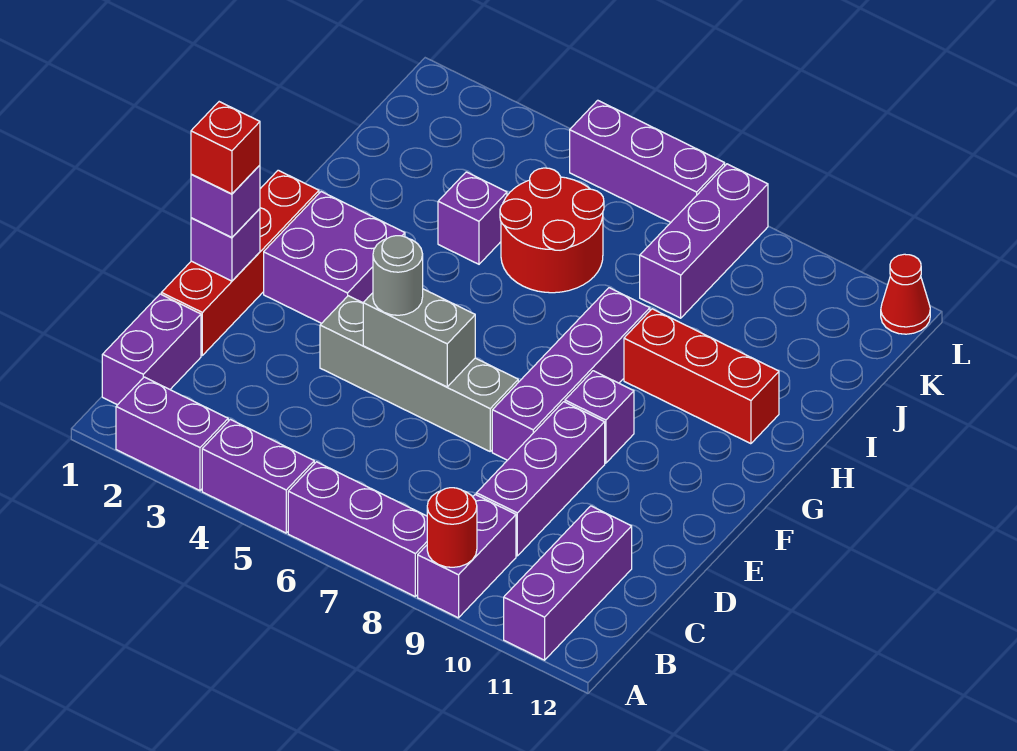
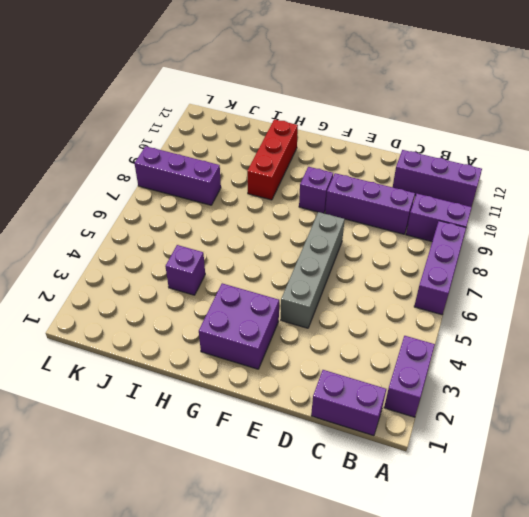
none -> purple brick A4:A5 level 1
none -> red brick D1:G1 level 1
none -> purple brick E8:H8 level 1

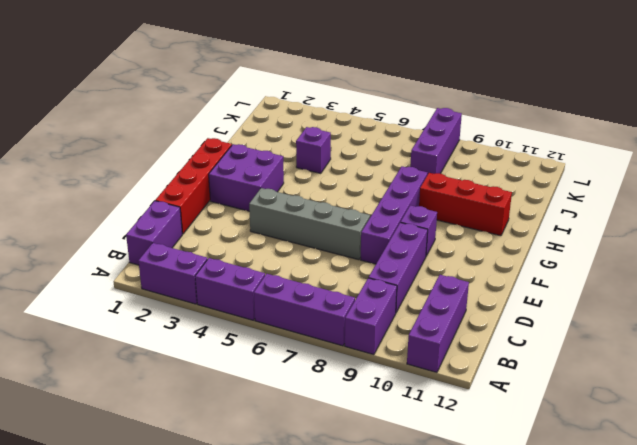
none -> red round brick I5:J6 level 1
none -> purple brick L5:L7 level 1
none -> red cone L12 level 1

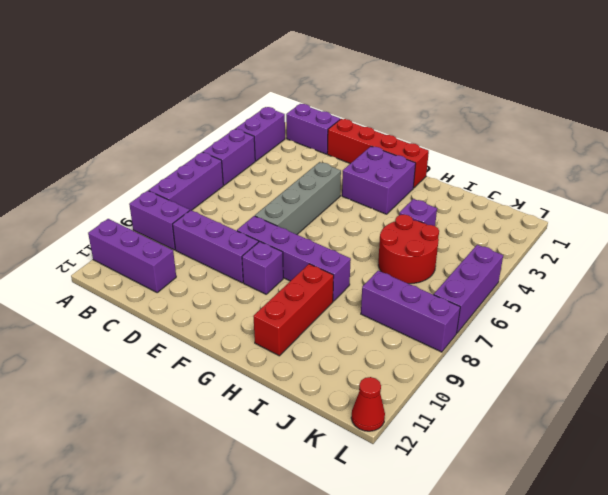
none -> red round brick A9 level 2
none -> purple brick E1 level 2
none -> grey brick E5:E6 level 2

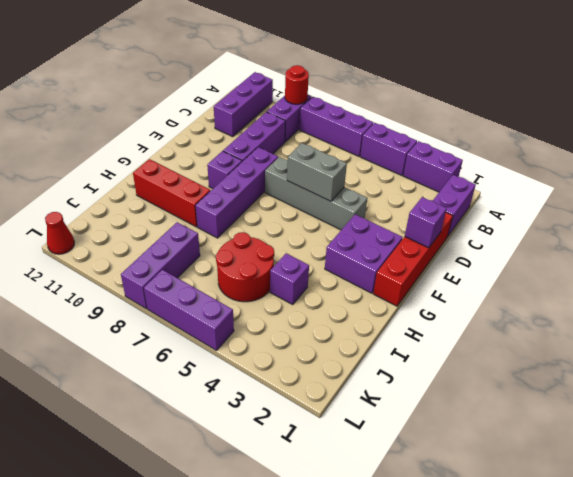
none -> purple brick E1 level 3
none -> grey round brick E5 level 3
none -> red brick E1 level 4

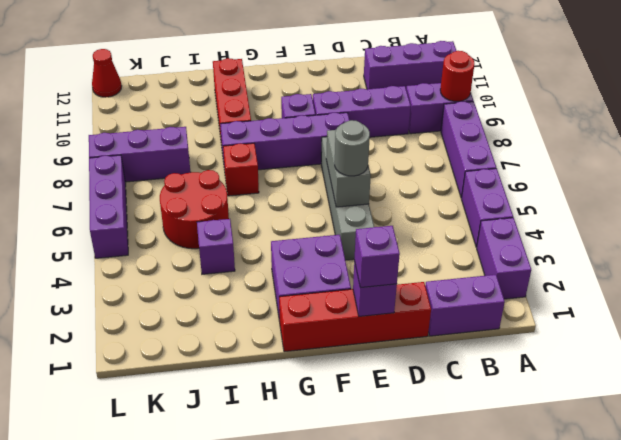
red brick H7 level 1 -> red brick E1 level 4

